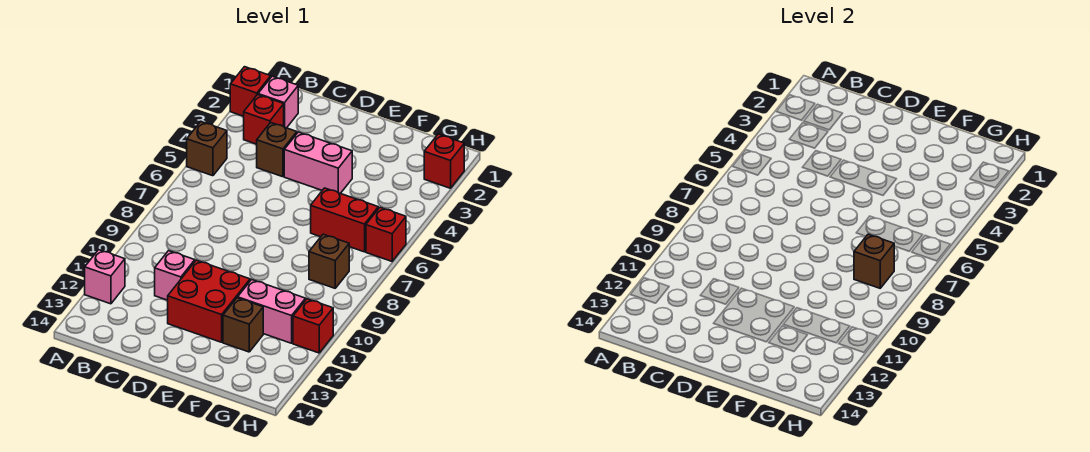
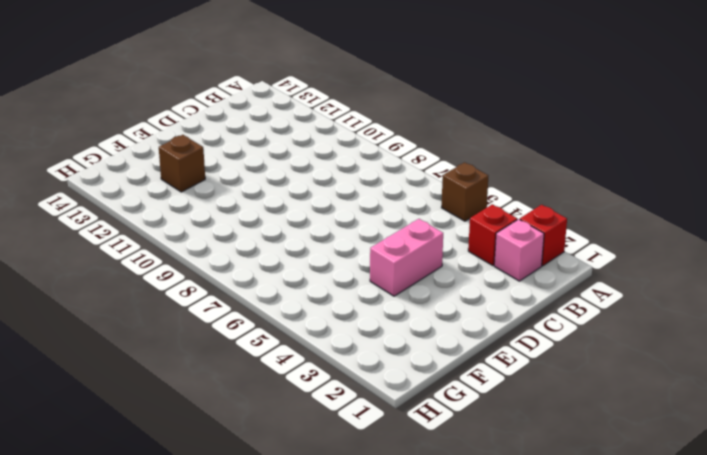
none -> pink brick A12 level 1
none -> brown brick C4 level 1
none -> pink brick C11 level 1

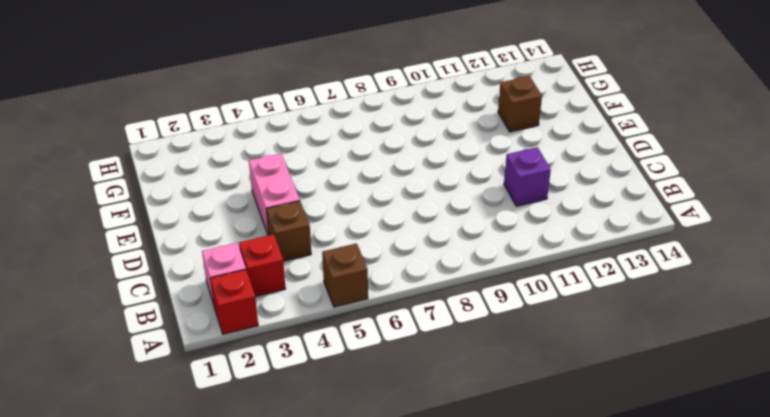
purple brick C11 level 1 -> pink brick C11 level 1
none -> pink brick A12 level 1
none -> red brick D11:E12 level 1
none -> red brick F6:G6 level 1

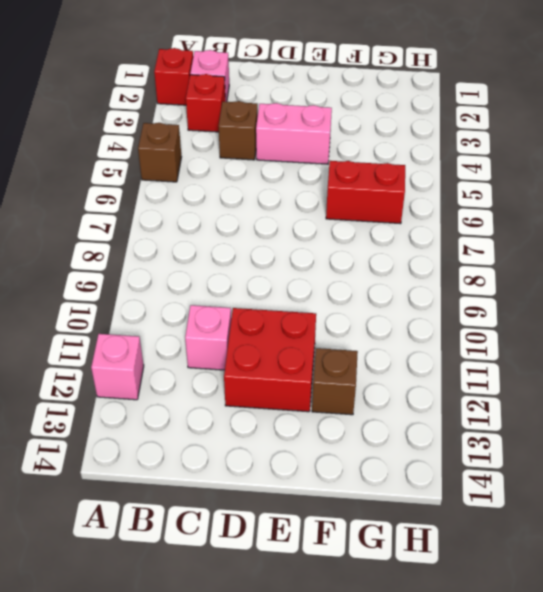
none -> pink brick F11:G11 level 1
none -> brown brick G8 level 1
none -> red brick H2 level 1

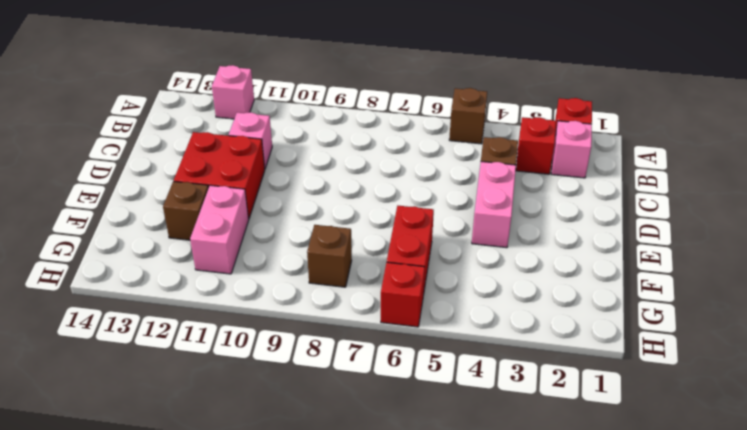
none -> red brick H2 level 1
none -> red brick H11 level 1
none -> brown brick G8 level 2

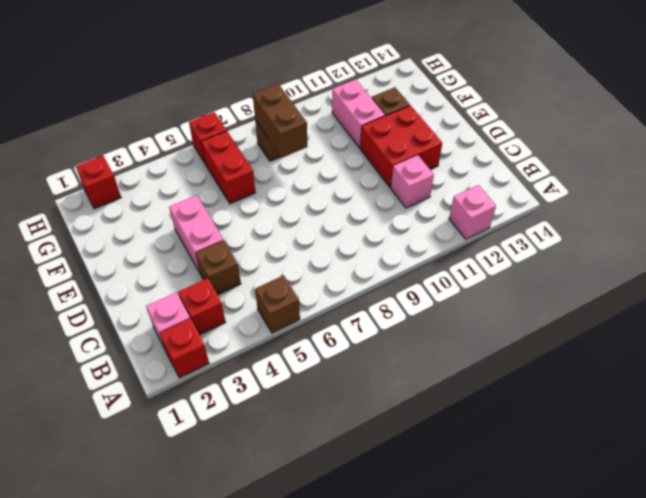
brown brick F8:G8 level 2 -> brown brick G8 level 2
none -> red brick H11 level 1

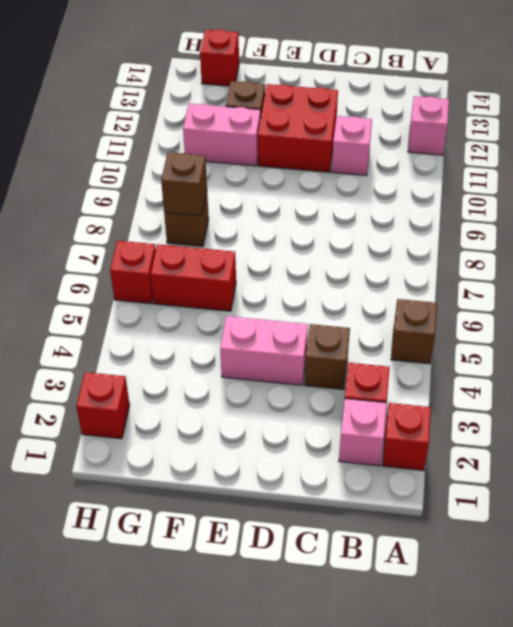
red brick G14 level 1 -> red brick H11 level 1

